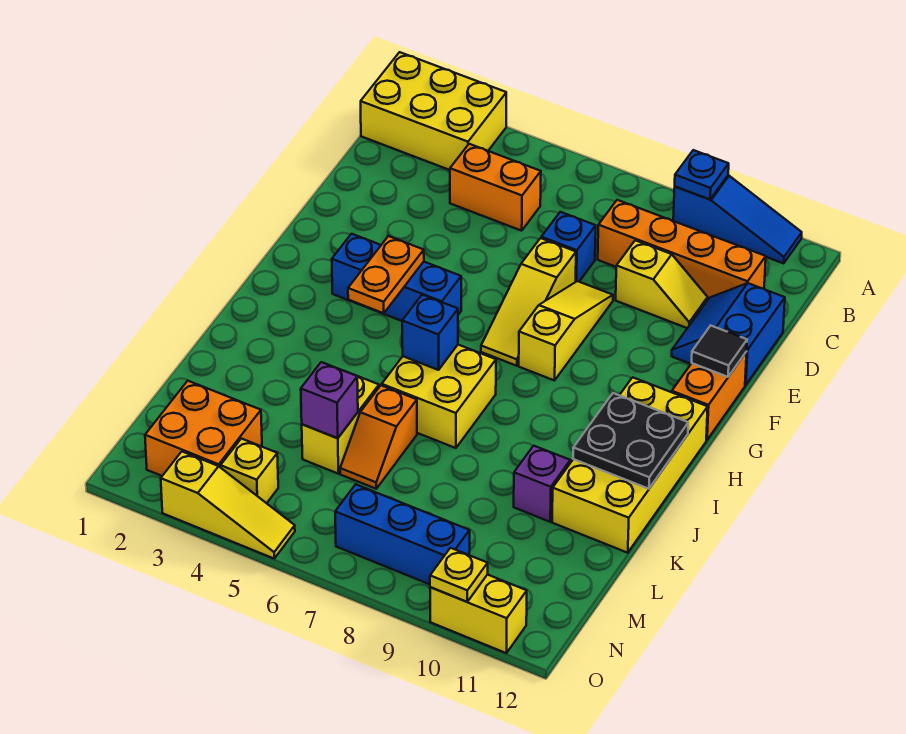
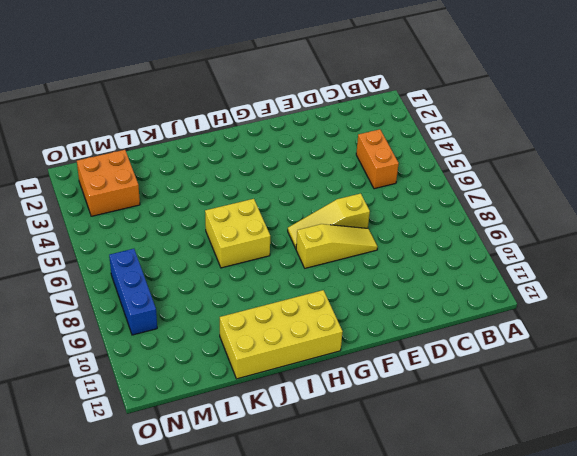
none -> yellow brick A1:B3 level 1
none -> blue slope A9:A11 level 1 top 9
none -> orange brick C8:C11 level 1

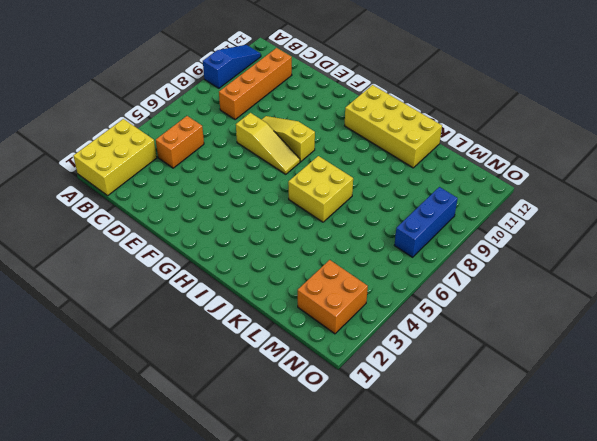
none -> blue brick D7 level 1
none -> yellow slope D9:D10 level 1 top 9
none -> blue slope D11:E12 level 1 top 12

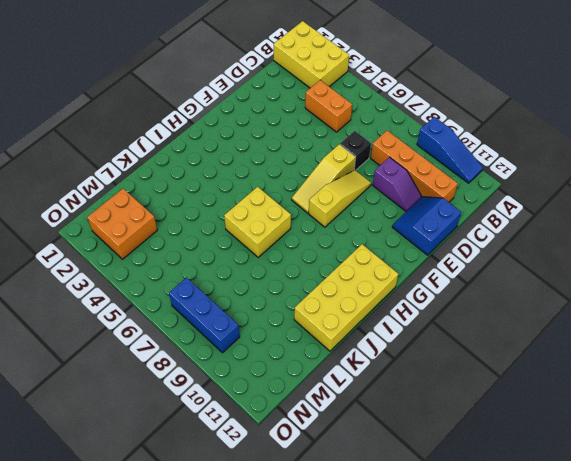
black brick D7 level 1 -> blue brick D7 level 1
purple slope D9:D10 level 1 top 9 -> yellow slope D9:D10 level 1 top 9
none -> orange brick F12:G12 level 1
none -> blue brick G3:G5 level 1
none -> yellow brick K5:L5 level 1

